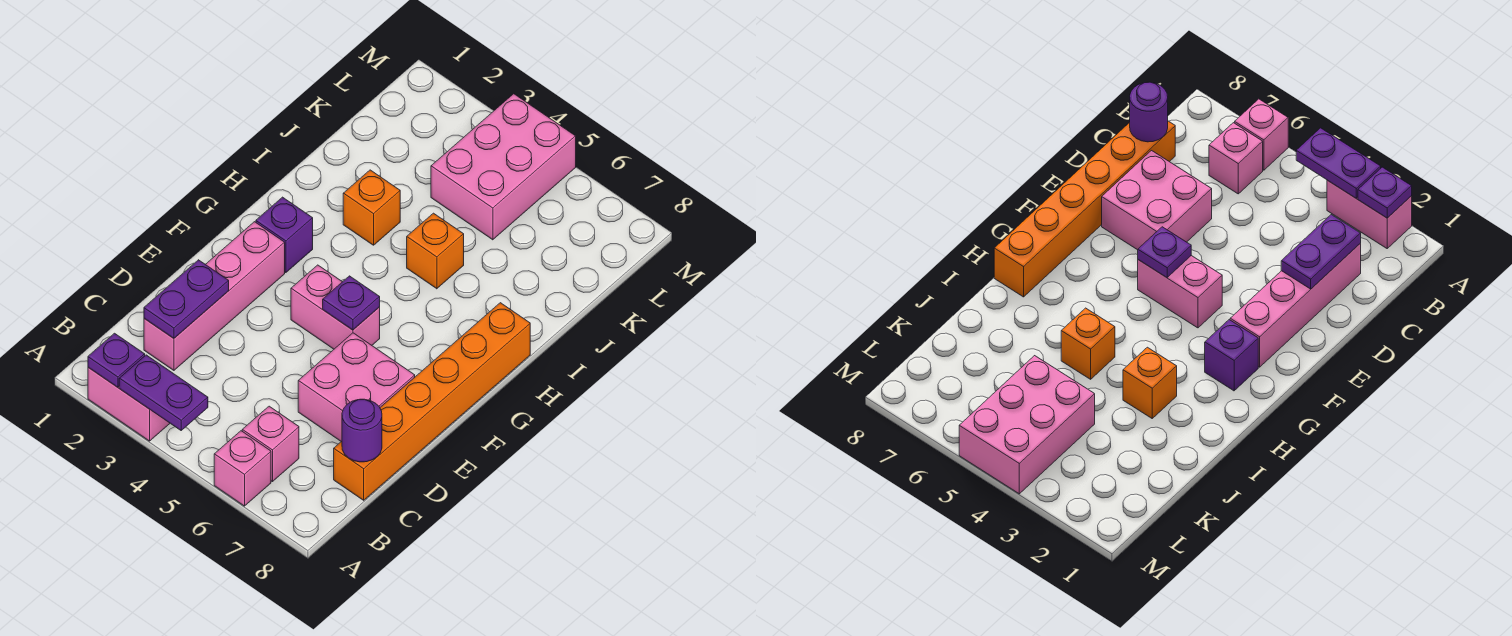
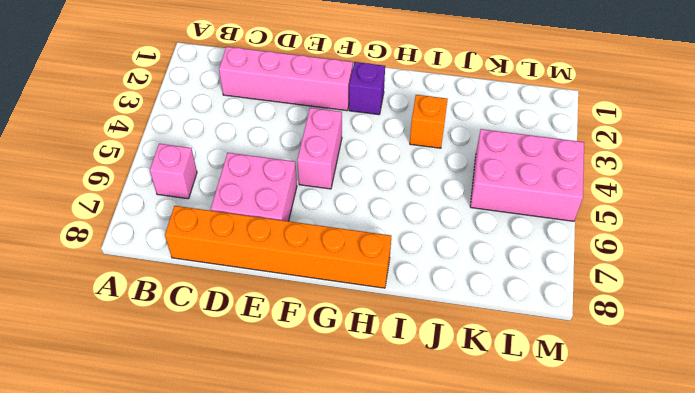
none -> pink brick A2:A3 level 1
none -> pink brick A6 level 1
none -> orange brick I5 level 1

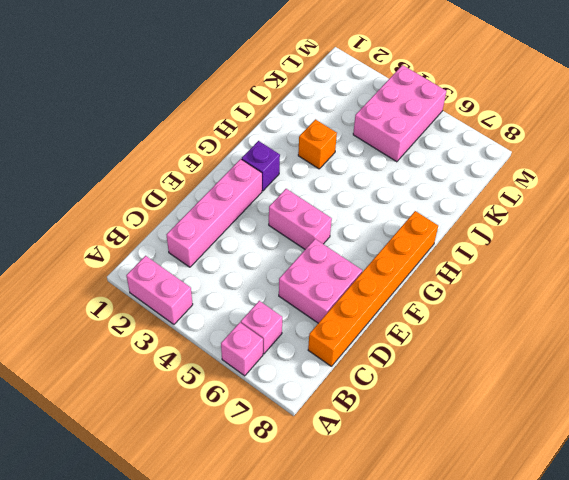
none -> orange brick I5 level 1
none -> purple plate A2 level 2
none -> purple plate A3:A4 level 2

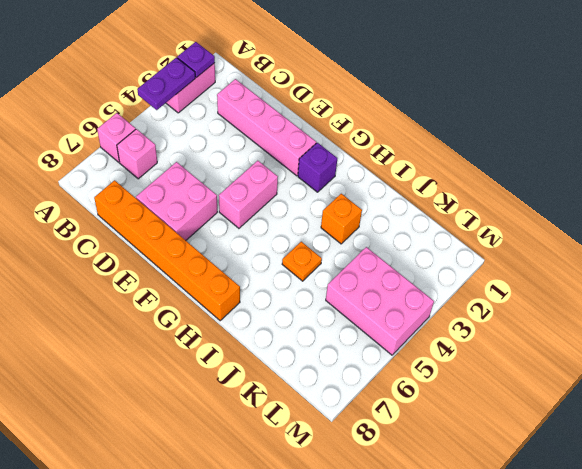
orange plate I5 level 1 -> orange brick I5 level 1
none -> purple plate C2:D2 level 2
none -> purple round brick C8 level 2
none -> purple plate F5 level 2

